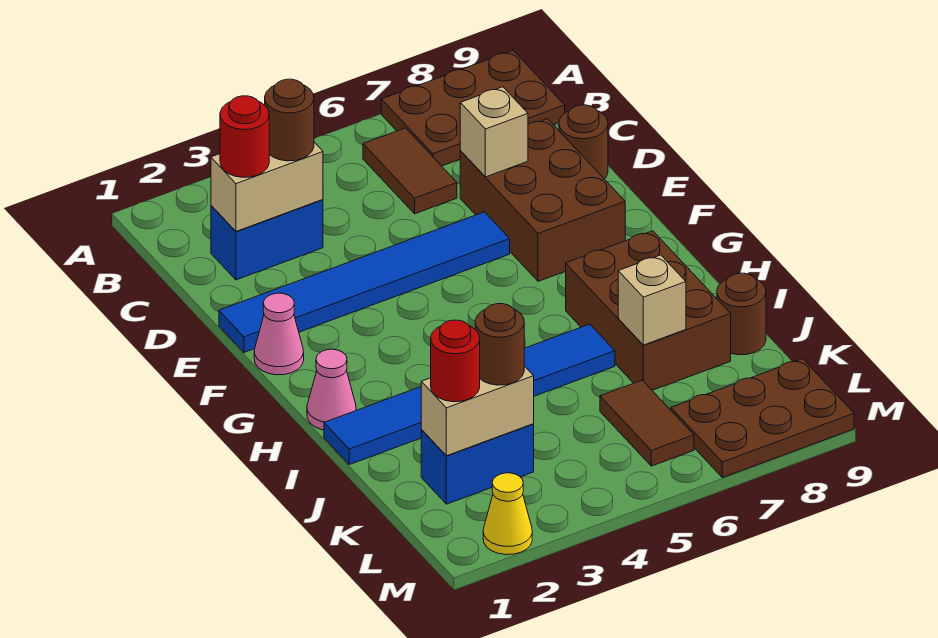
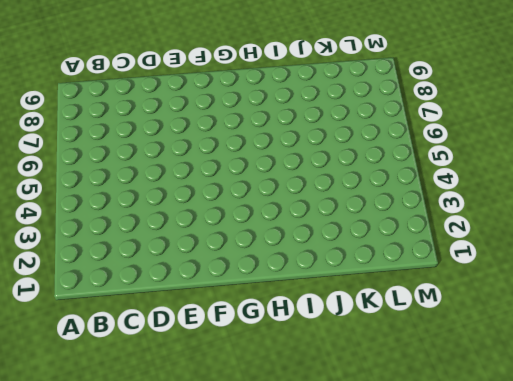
none -> brown plate A7:B9 level 1
none -> brown tile B6:C6 level 1
none -> blue brick C2:C3 level 1

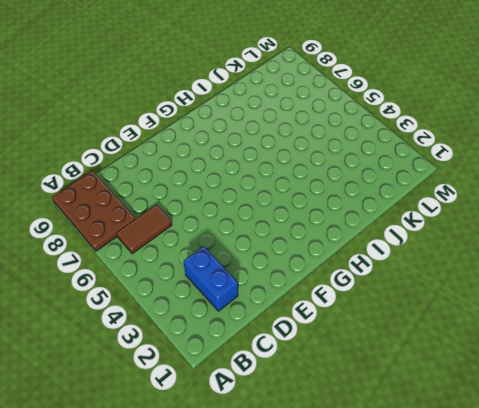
none -> brown brick D7:F8 level 1
none -> brown round brick D9 level 1
none -> blue tile E1:E6 level 1

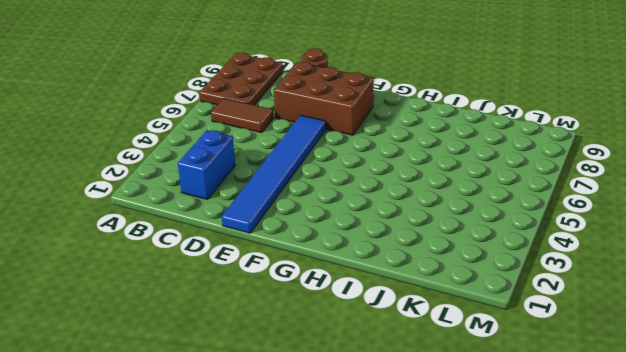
none -> pink cone F1 level 1
none -> pink cone H1 level 1
none -> brown brick H7:J8 level 1

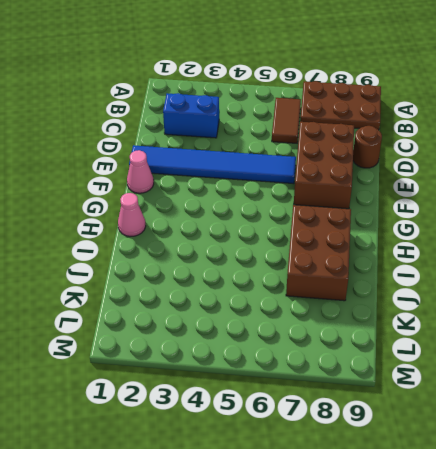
none -> blue tile I1:I6 level 1
none -> brown round brick J9 level 1
none -> blue brick K2:K3 level 1

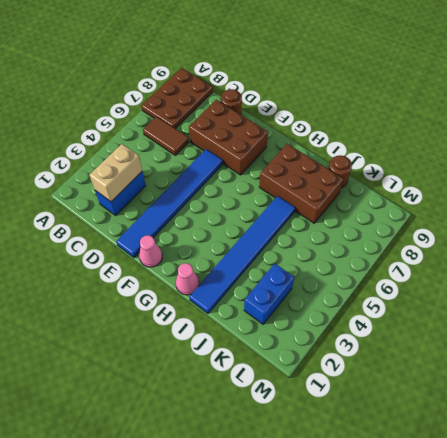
none -> brown tile K6:L6 level 1
none -> brown plate L7:M9 level 1
none -> yellow cone M2 level 1

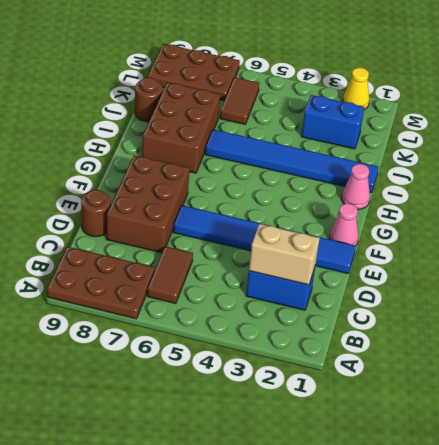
none -> tan brick D7 level 2
none -> tan brick J7 level 2
none -> tan brick K2:K3 level 2

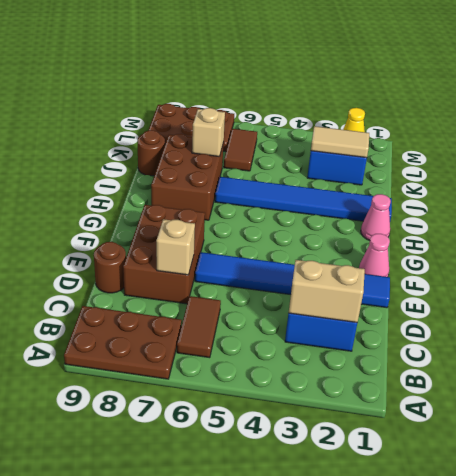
tan tile K2:K3 level 2 -> tan brick K2:K3 level 2
none -> red round brick C2 level 3
none -> brown round brick C3 level 3
none -> red round brick K2 level 3

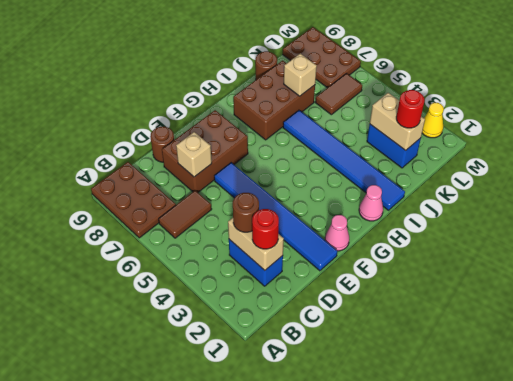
none -> brown round brick K3 level 3

